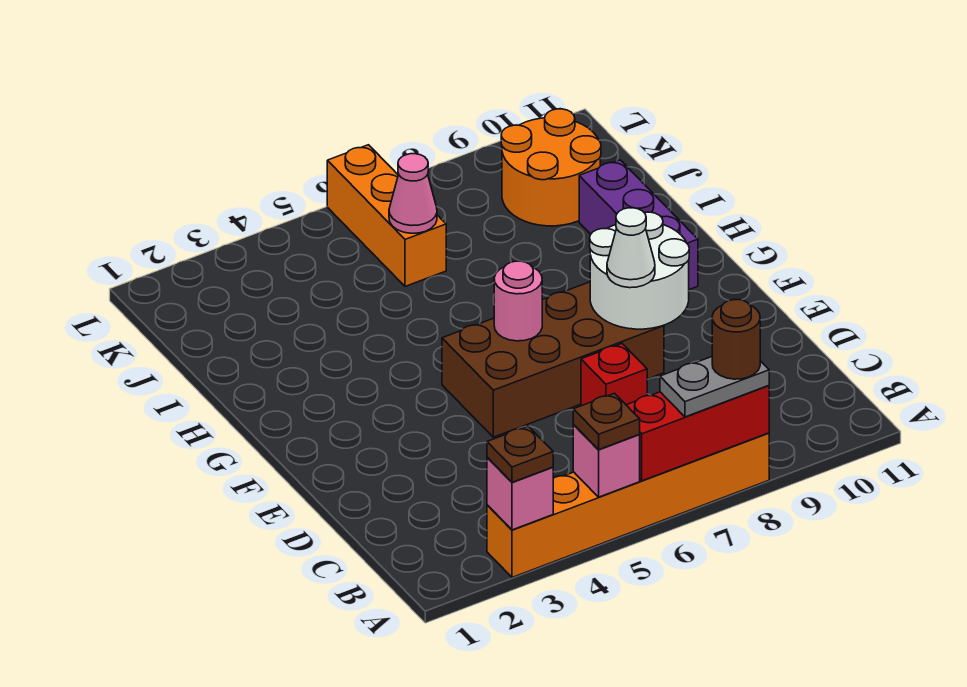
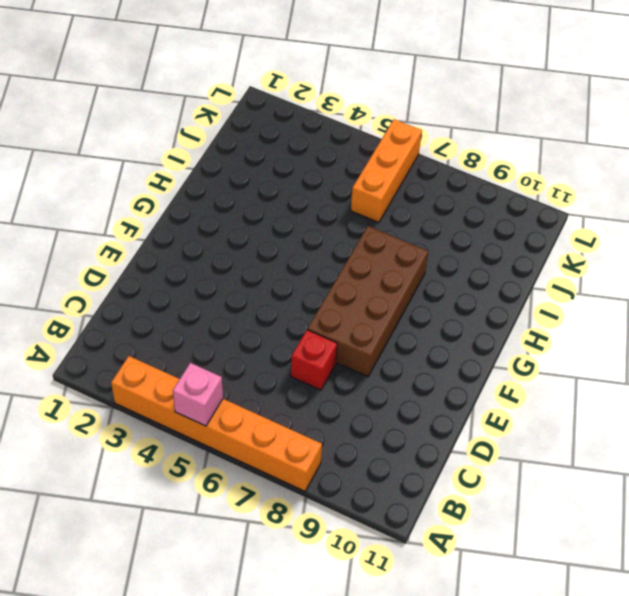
brown brick E7:H8 level 1 -> brown brick E5:F8 level 1
none -> purple brick G10:I10 level 1
none -> orange round brick J9:K10 level 1
none -> pink brick A3 level 2

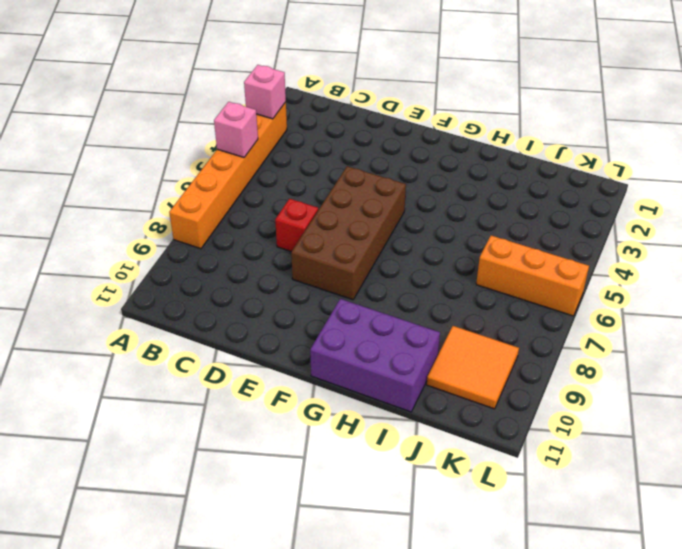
purple brick G10:I11 level 1 -> purple brick G10:I10 level 1
orange tile J9:K10 level 1 -> orange round brick J9:K10 level 1
none -> red brick A6:A8 level 2
none -> white round brick E8:F9 level 2
none -> pink round brick F6 level 2

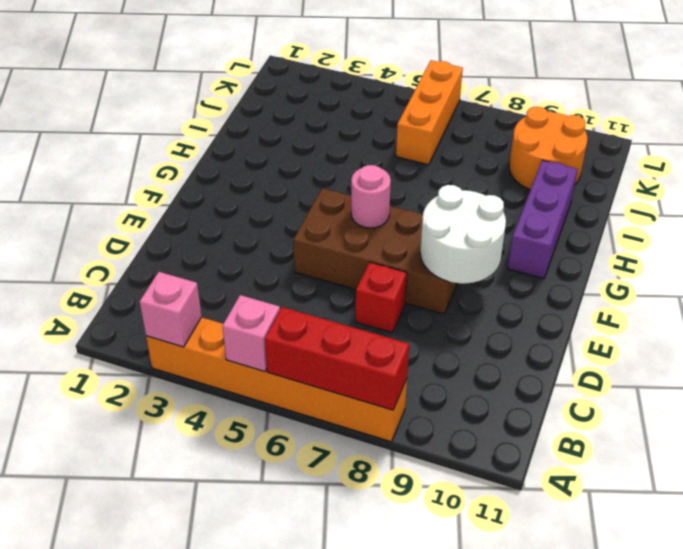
none -> pink cone J6 level 2
none -> brown plate A3 level 3
none -> brown plate A5 level 3

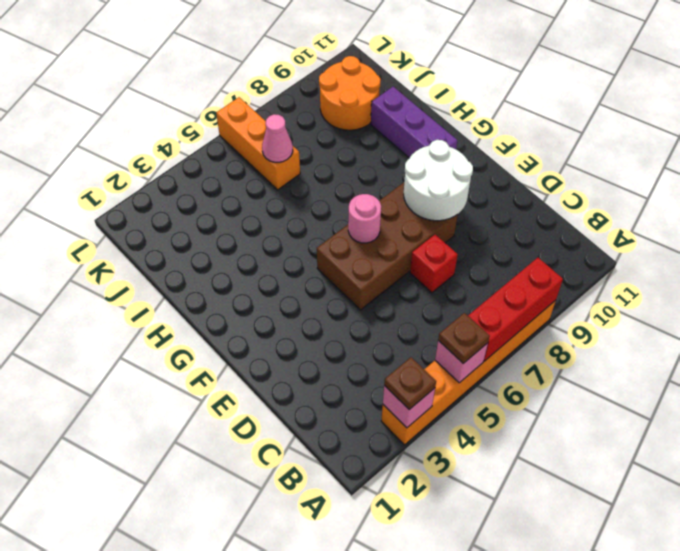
none -> grey plate A7:A8 level 3
none -> white cone E8 level 3
none -> brown round brick A8 level 4

